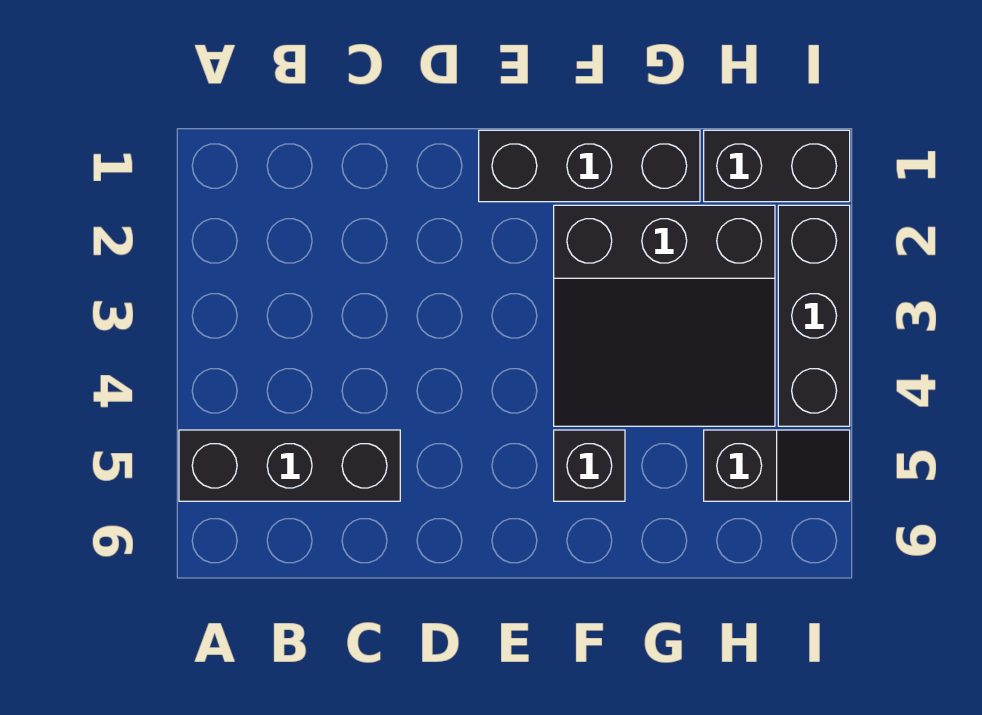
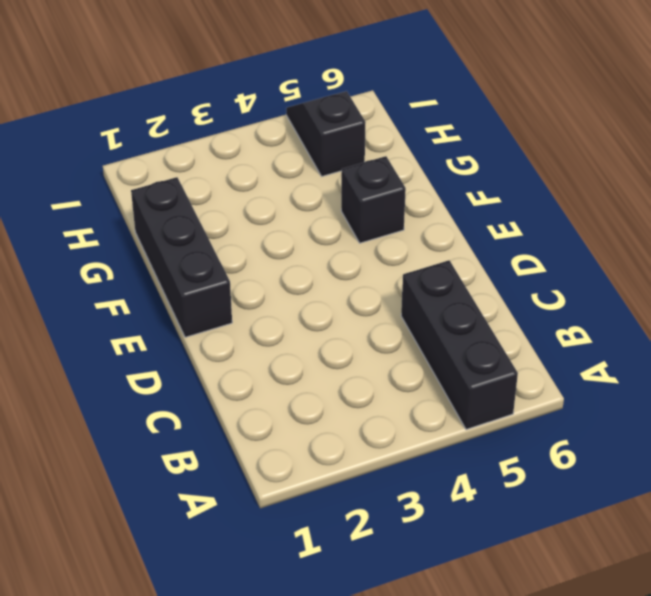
none -> black slope F2:H4 level 1 top 2
none -> black brick H1:I1 level 1

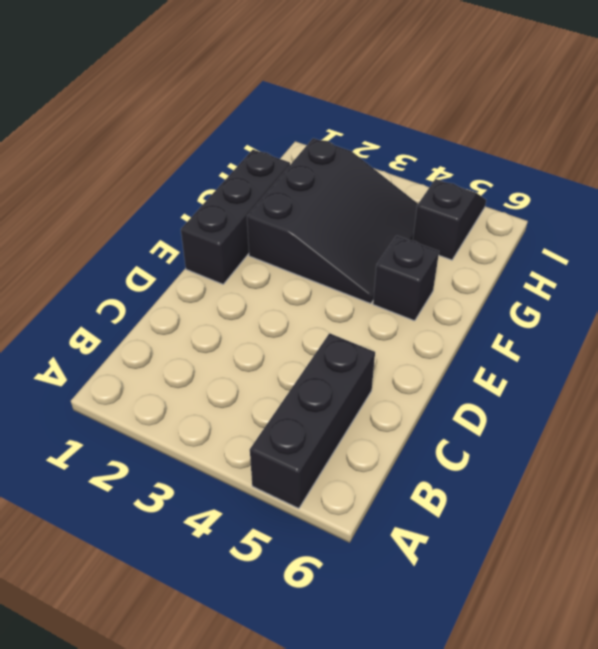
none -> black brick H1:I1 level 1
none -> black brick I2:I4 level 1

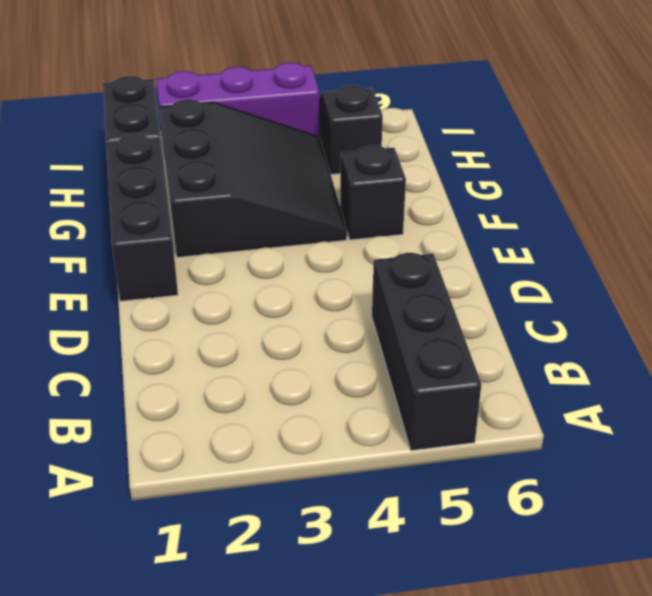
purple brick I2:I4 level 1 -> black brick I2:I4 level 1

